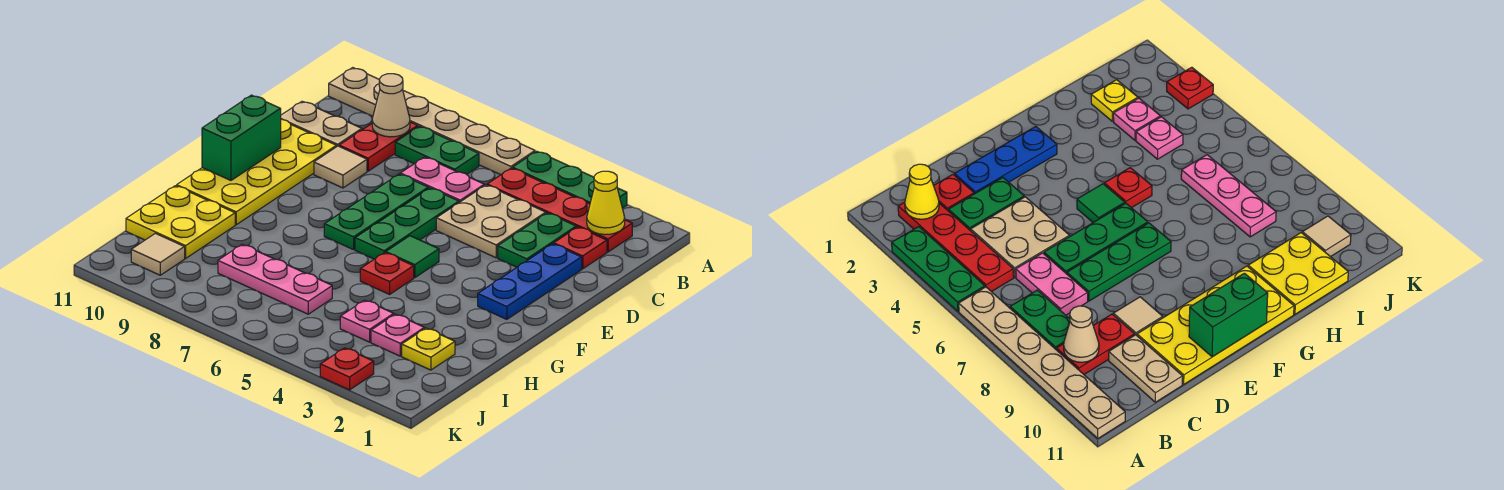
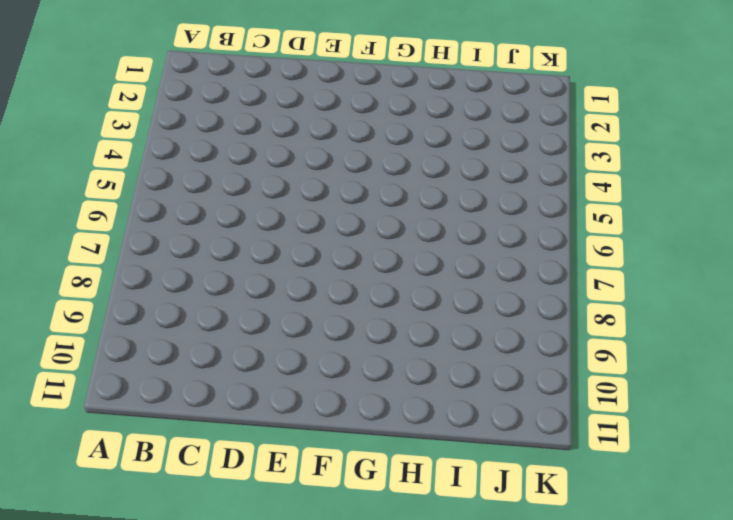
none -> green plate A3:A5 level 1
none -> tan plate A6:A11 level 1
none -> red plate B2:B5 level 1

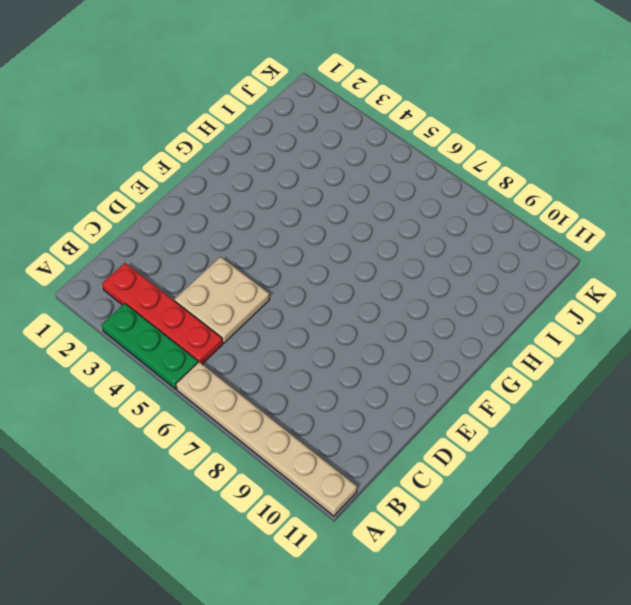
none -> green plate B7:B8 level 1
none -> red plate B9:C9 level 1
none -> red plate C2 level 1

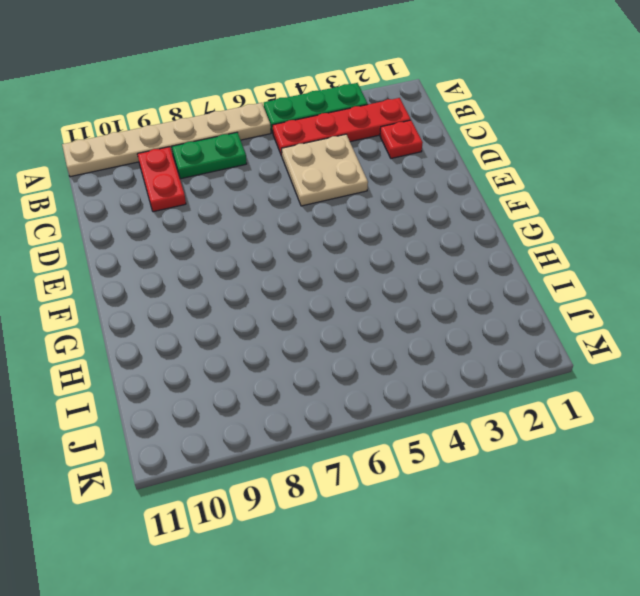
none -> green plate C3:D3 level 1
none -> pink plate C6:C7 level 1
none -> tan plate C10:C11 level 1

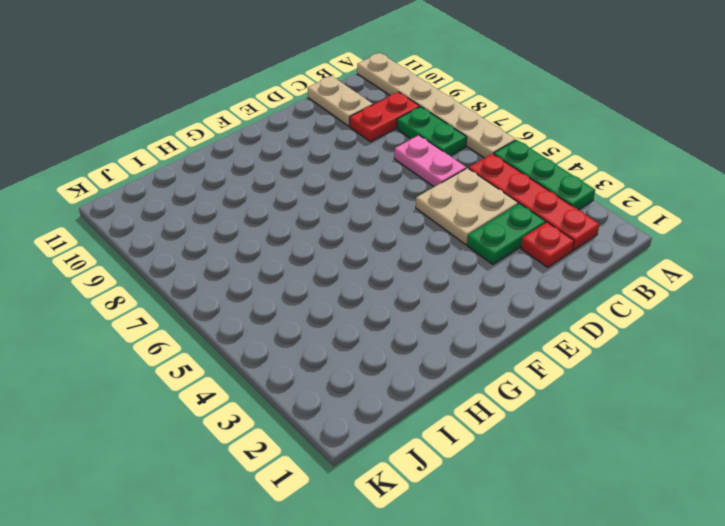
none -> blue plate D2:F2 level 1
none -> green plate D6:F6 level 1
none -> green plate D7:F7 level 1

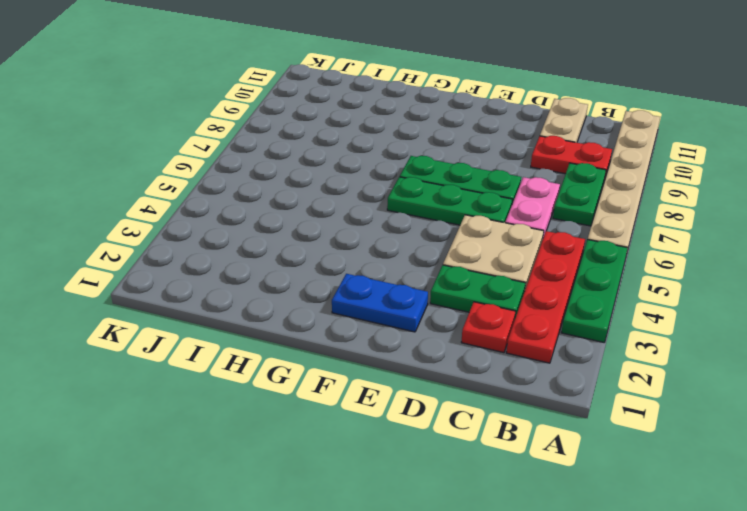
blue plate E2:F2 level 1 -> blue plate D2:F2 level 1
none -> tan tile D9 level 1
none -> yellow plate D10:G11 level 1
none -> green tile F5 level 1

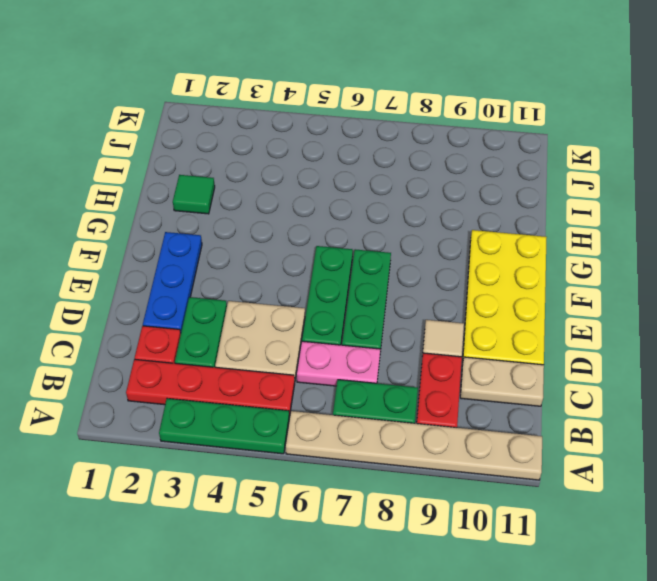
green tile H2 level 1 -> green tile F5 level 1
none -> red plate G5 level 1
none -> yellow plate H10:I11 level 1
none -> yellow plate I2 level 1

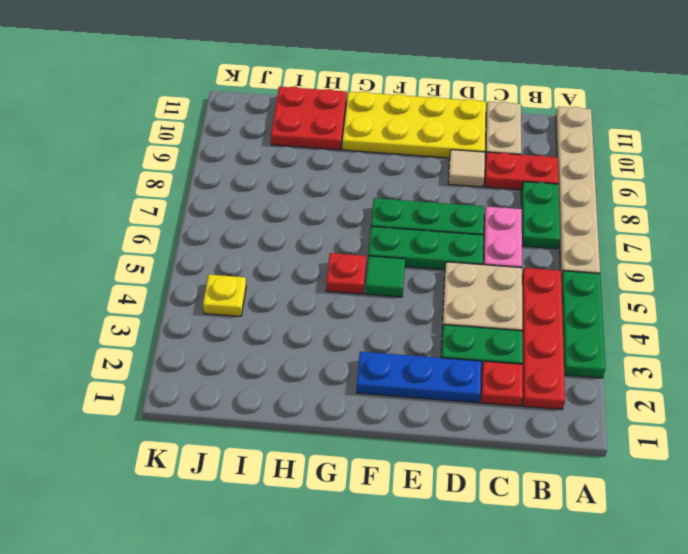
red plate H10:I11 level 1 -> yellow plate H10:I11 level 1
yellow plate J4 level 1 -> yellow plate I2 level 1
none -> pink plate I3 level 1
none -> pink plate I4 level 1
none -> pink plate I6:I8 level 1

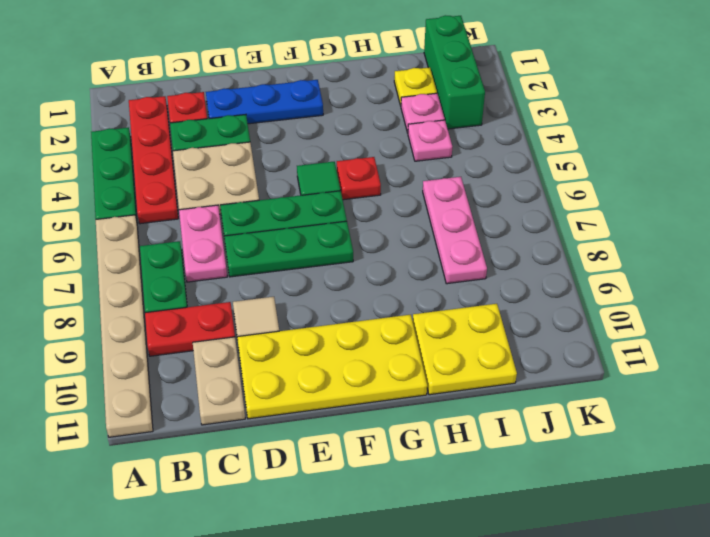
green brick J1:J3 level 1 -> none
none -> tan tile J10 level 1
none -> red plate K3 level 1
none -> yellow cone B2 level 2

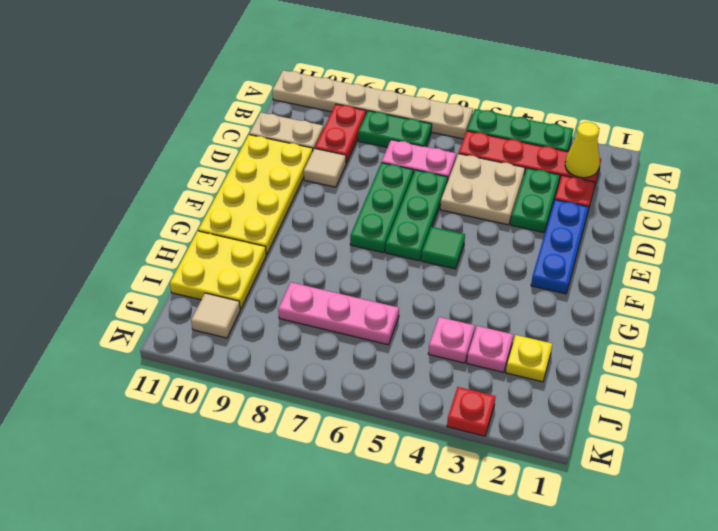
none -> red plate G5 level 1
none -> tan cone B9 level 2
none -> green brick E11:F11 level 2

